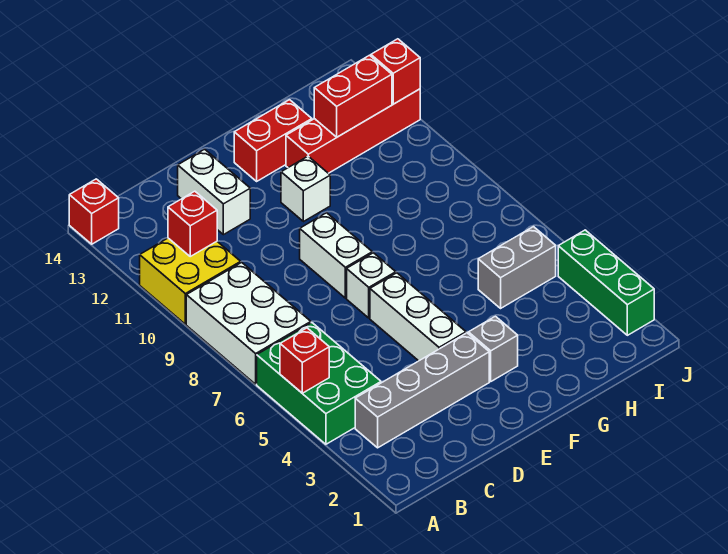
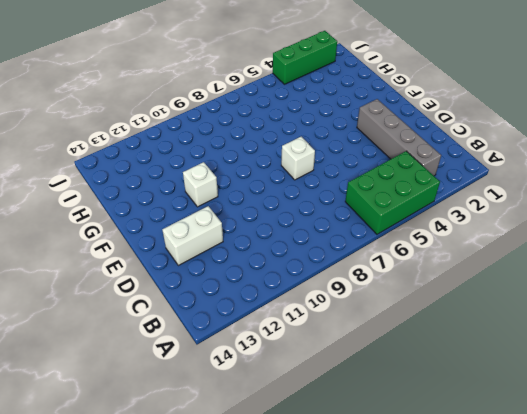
none -> white brick A7:B9 level 1
none -> yellow brick A10:B11 level 1
none -> red brick A14 level 1

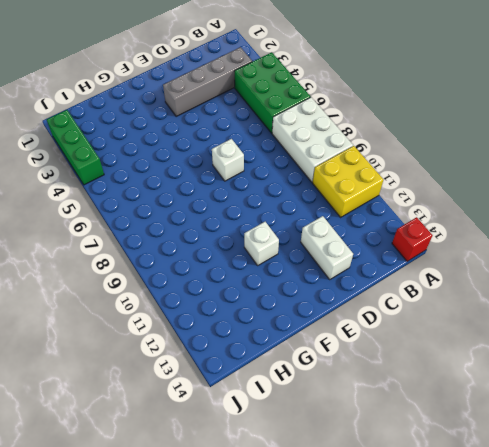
none -> white brick E4:E6 level 1
none -> white brick E8:E9 level 1
none -> grey brick F3 level 1

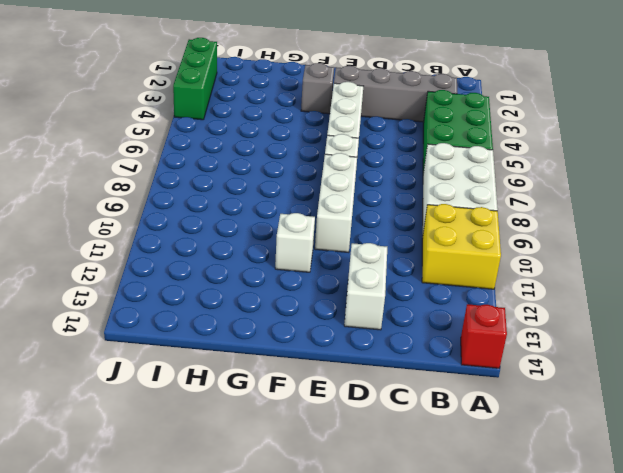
white brick E8:E10 level 1 -> white brick E8:E9 level 1
none -> red brick F13:G13 level 1
none -> red brick G12:J12 level 1
none -> grey brick H5:I5 level 1

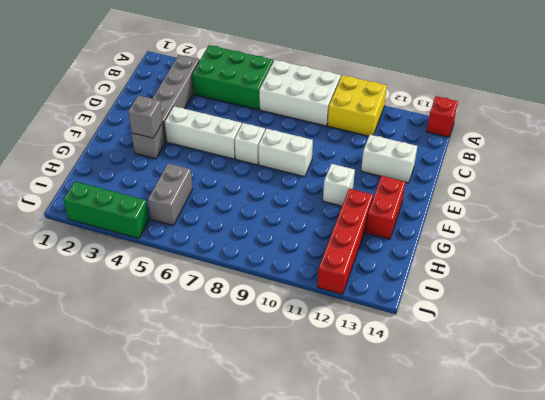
grey brick F3 level 2 -> none
none -> red brick A5 level 2
none -> red brick B11 level 2
none -> red brick H12:I12 level 2

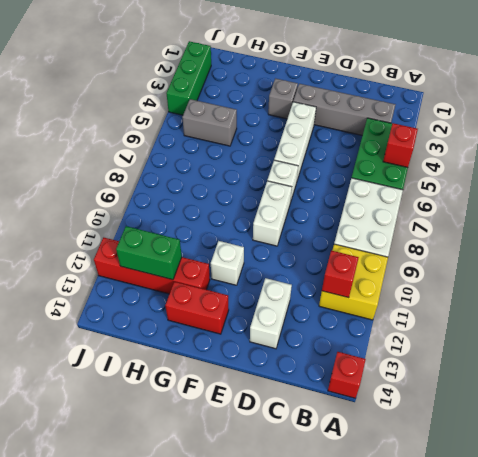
green brick H12:I12 level 2 -> red brick H12:I12 level 2
none -> red brick J12 level 2

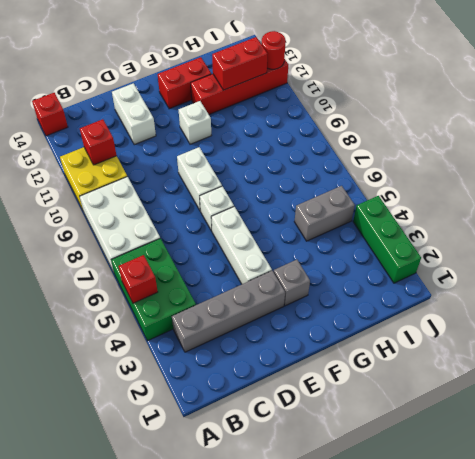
red round brick J12 level 2 -> red brick J12 level 2

